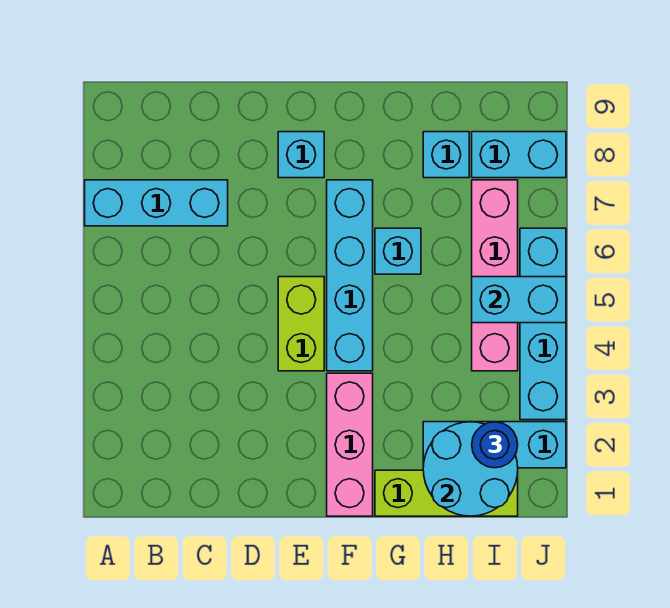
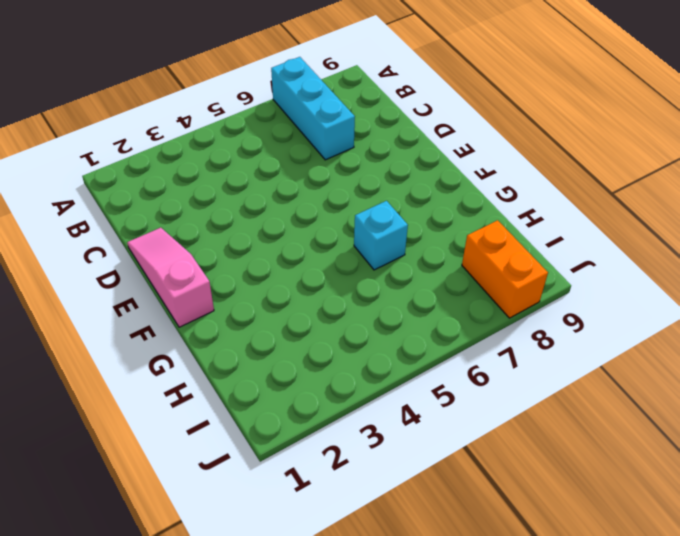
pink slope D1:F1 level 1 top F -> pink brick F1:F3 level 1
orange brick I8:J8 level 1 -> cyan brick I8:J8 level 1
none -> lime brick E4:E5 level 1
none -> cyan brick E8 level 1
none -> cyan brick F4:F7 level 1

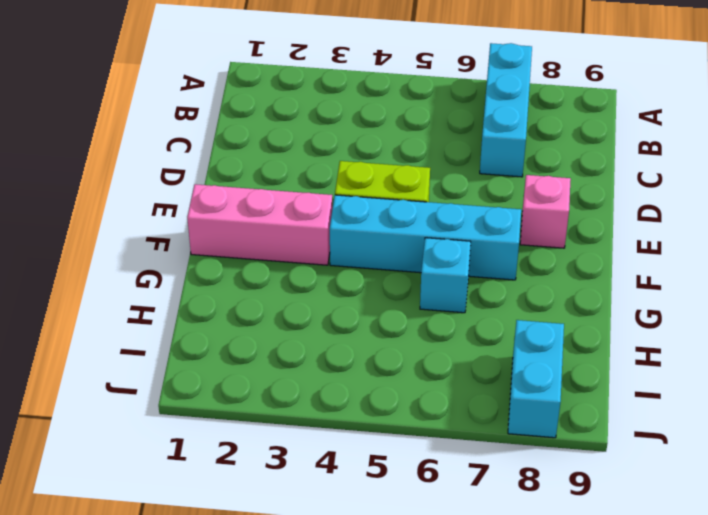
pink brick E8 level 1 -> cyan brick E8 level 1
none -> lime brick G1:I1 level 1
none -> cyan brick H2:J2 level 1
none -> cyan brick H8 level 1

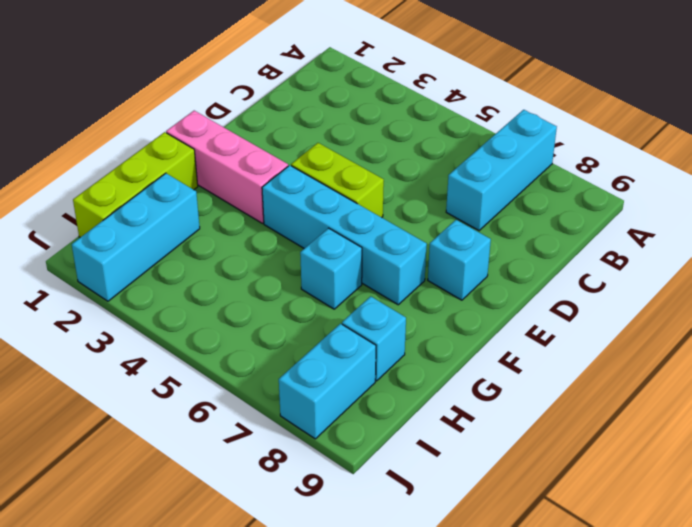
none -> pink brick I4:I7 level 1
none -> cyan brick J3:J6 level 1
none -> cyan round brick H1:I2 level 2

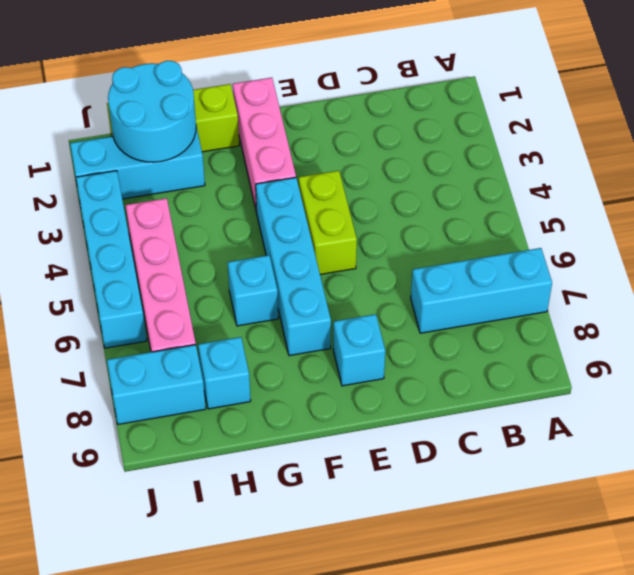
none -> cyan brick I5:J5 level 2
none -> blue round brick I2 level 3

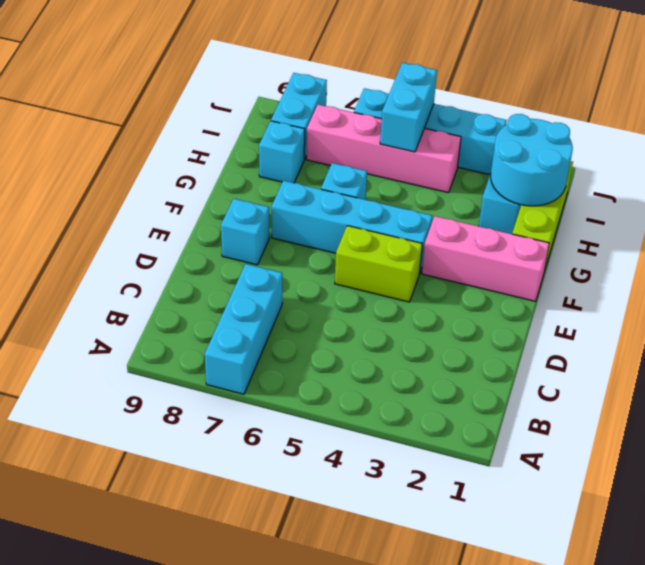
none -> blue round brick I2 level 3

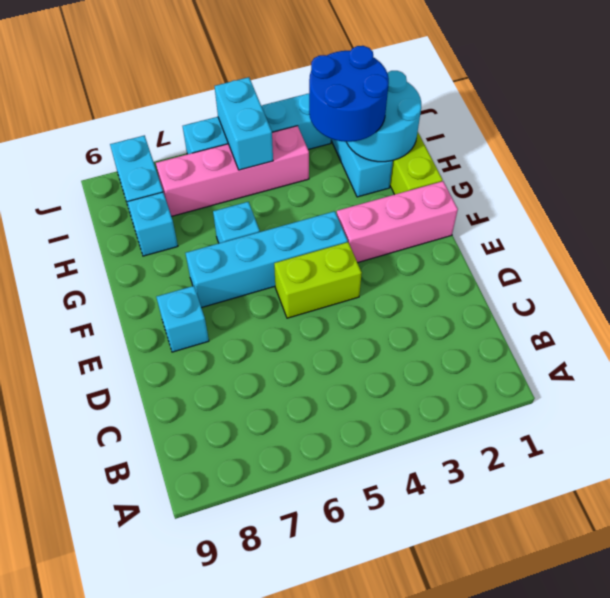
blue round brick H2:I3 level 3 -> blue round brick I2 level 3
none -> cyan brick A7:C7 level 1

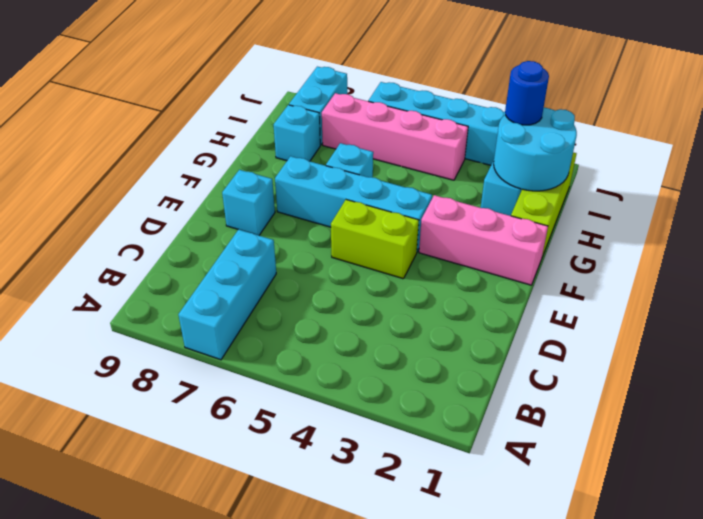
none -> cyan brick I5:J5 level 2

